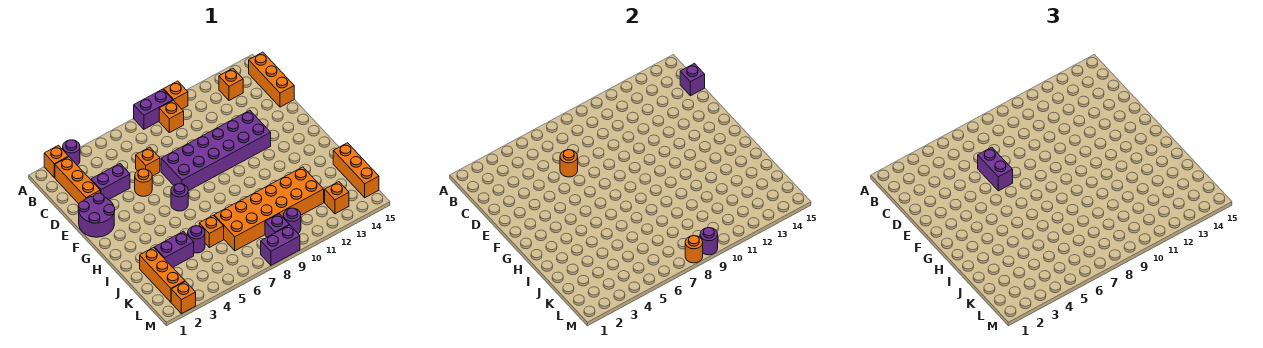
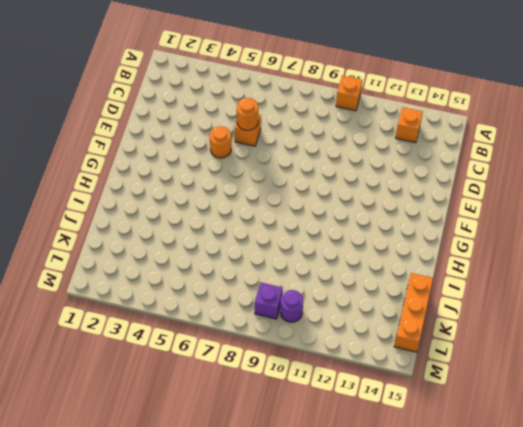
none -> orange brick A2 level 1
none -> purple round brick A3 level 1
none -> purple brick A8:A9 level 1
none -> orange brick B2:D2 level 1

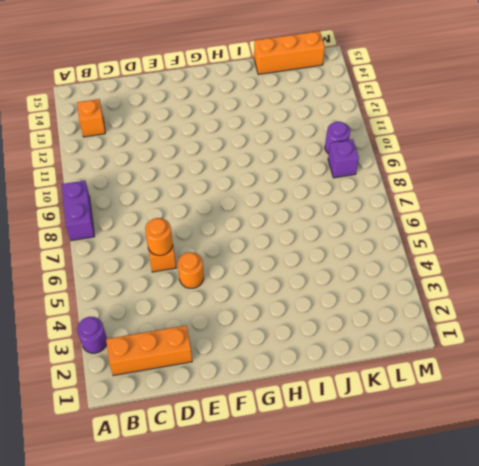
none -> orange brick A2 level 1
none -> orange brick A10 level 1
none -> orange brick B9 level 1
none -> orange brick B15:D15 level 1

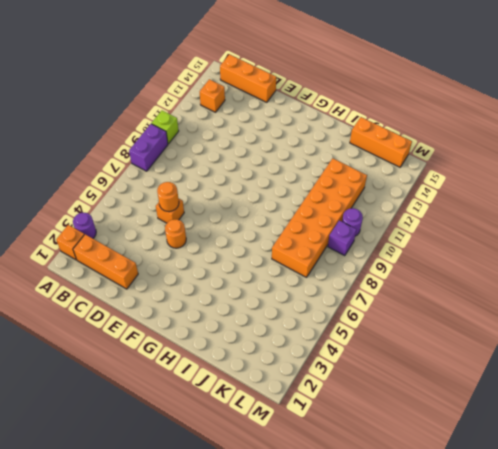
lime brick A10 level 1 -> orange brick A10 level 1
none -> orange brick B9 level 1
none -> purple brick D3:D4 level 1
none -> purple round brick E1:F2 level 1
none -> purple brick E7:F12 level 1

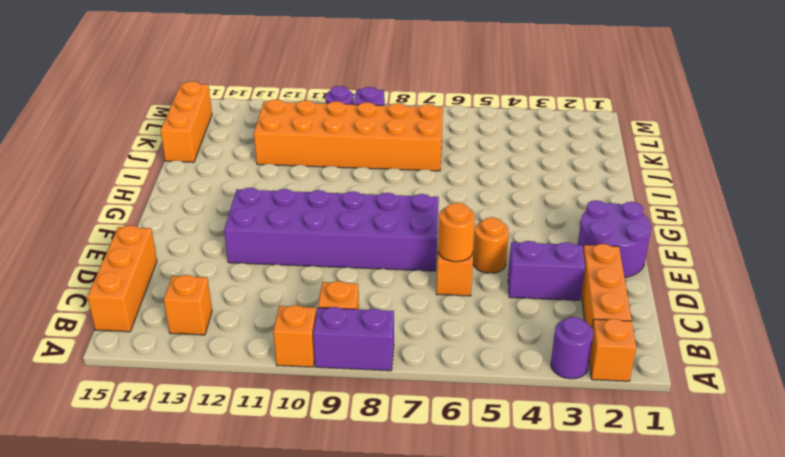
none -> purple round brick G6 level 1
none -> orange brick J2:L2 level 1
none -> purple brick J3:J4 level 1
none -> purple round brick J5 level 1

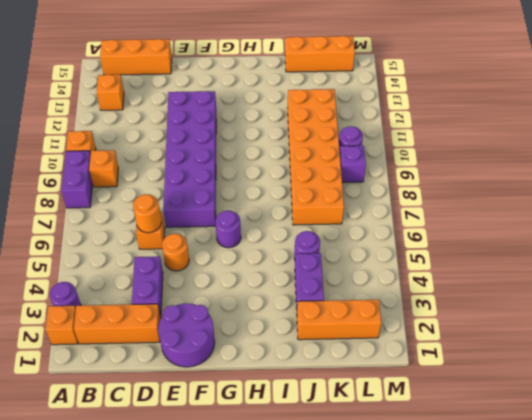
none -> orange brick J6 level 1
none -> orange brick L13 level 1
none -> orange brick M2 level 1
none -> purple brick M8:M9 level 1

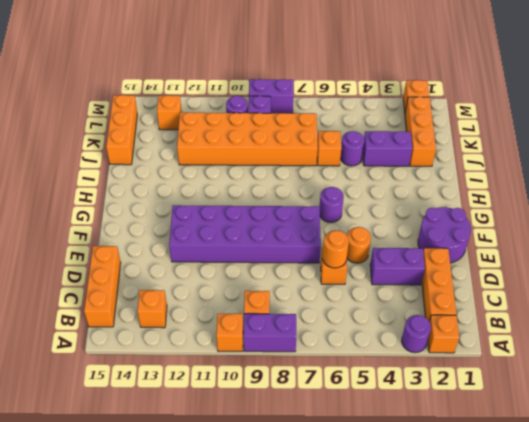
none -> purple brick C15 level 2
none -> orange round brick M8 level 2
none -> purple round brick M9 level 2
none -> purple brick D6:E6 level 3

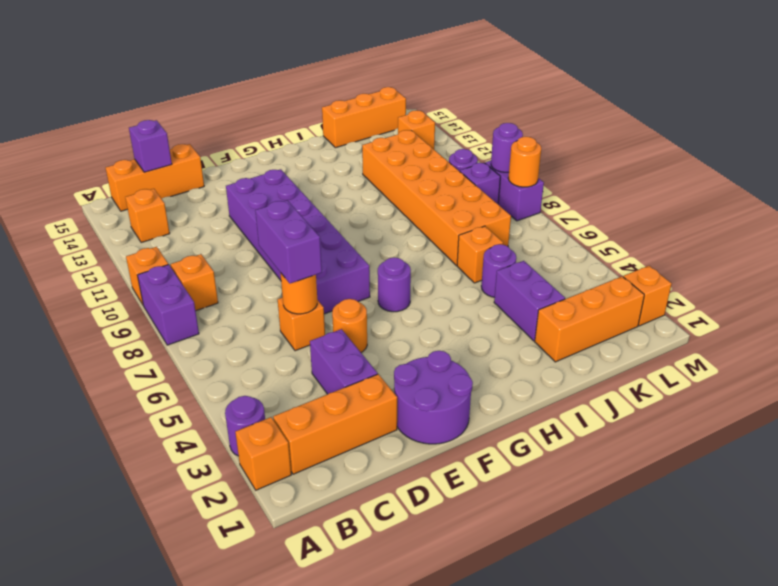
purple brick D6:D7 level 3 -> purple brick D6:E6 level 3

